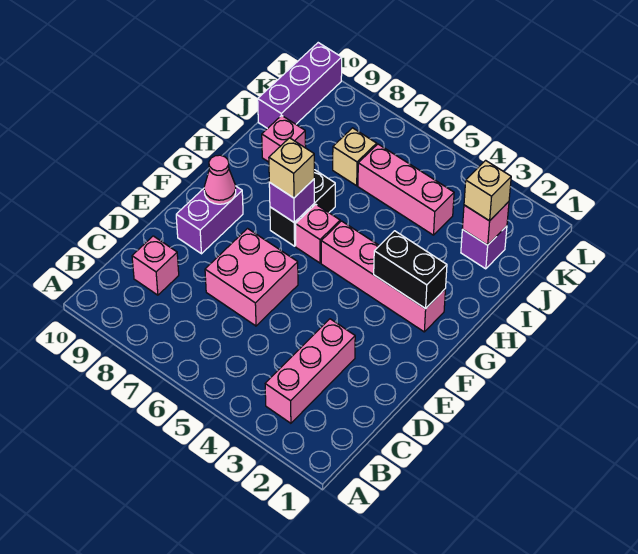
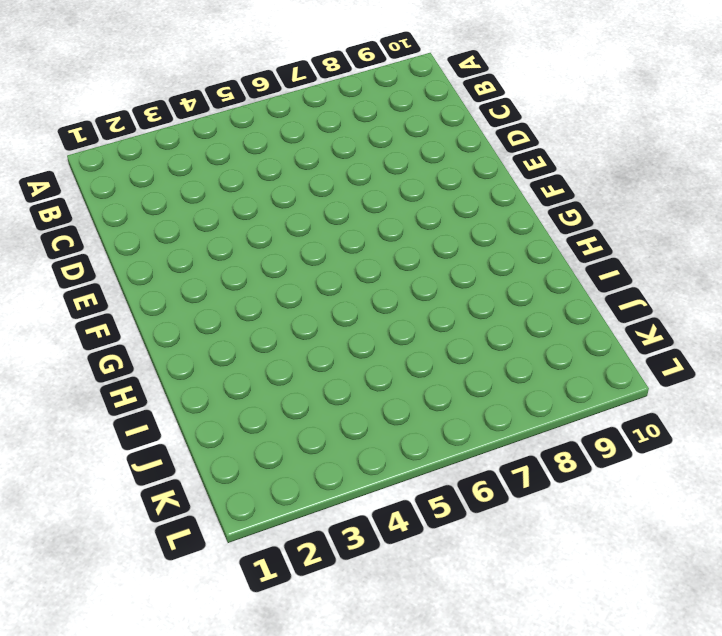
none -> pink brick B3:D3 level 1
none -> pink brick C9 level 1
none -> pink brick D6:E7 level 1

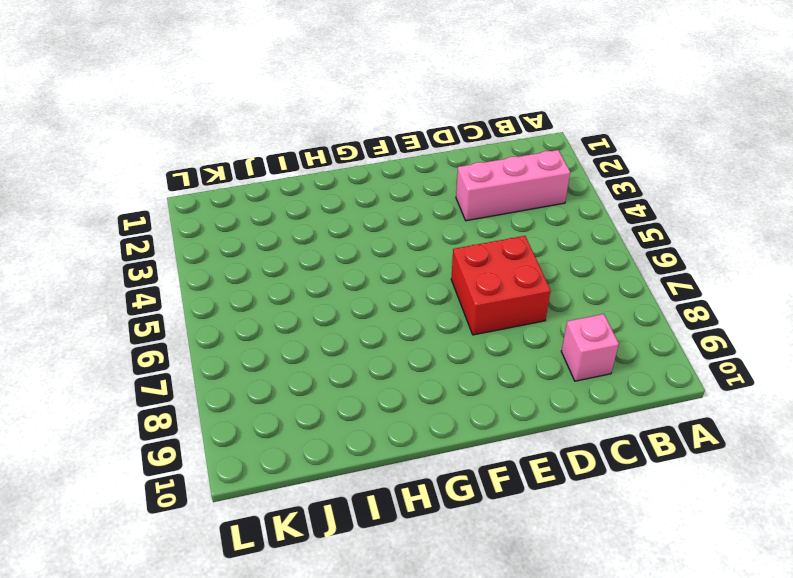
red brick D6:E7 level 1 -> pink brick D6:E7 level 1
none -> purple brick E9:F9 level 1
none -> pink brick G2:G5 level 1
none -> pink brick G6 level 1

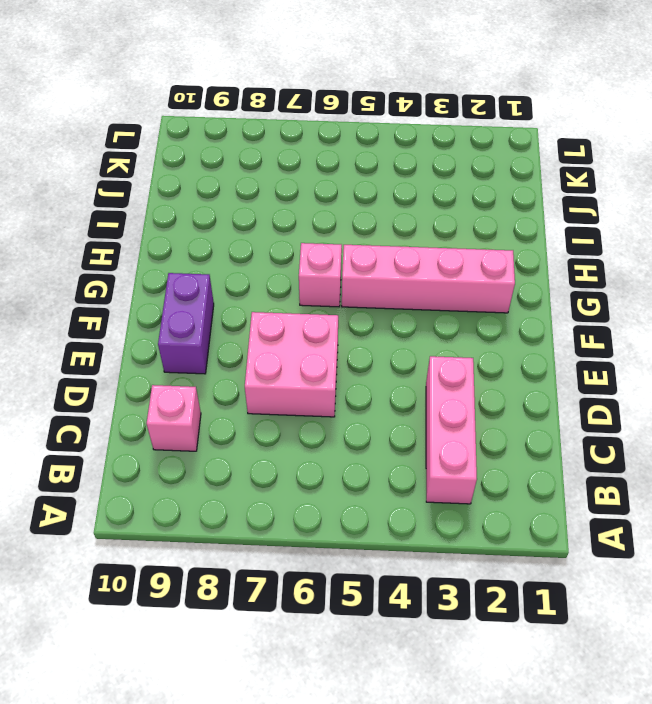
none -> black brick G7:H7 level 1
none -> pink brick I9 level 1
none -> purple brick J2 level 1

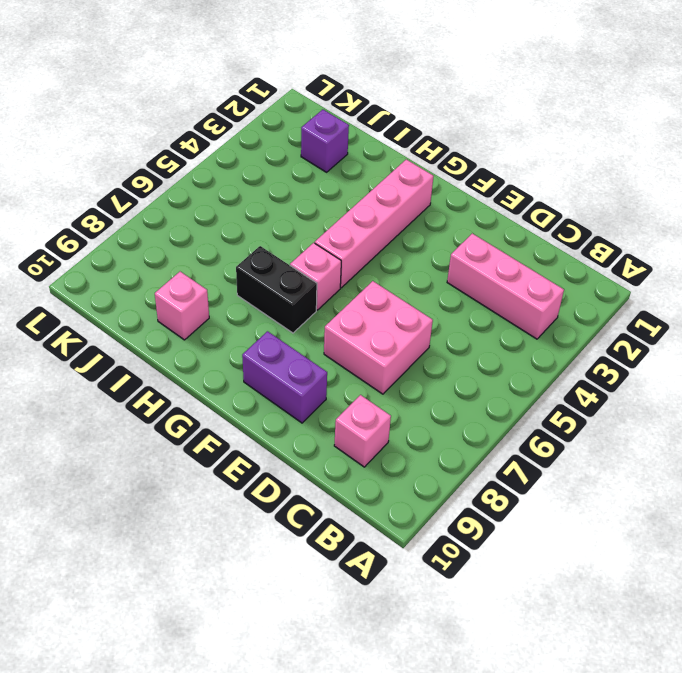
none -> pink brick J4:J6 level 1
none -> tan brick J7 level 1
none -> purple brick J10:L10 level 1

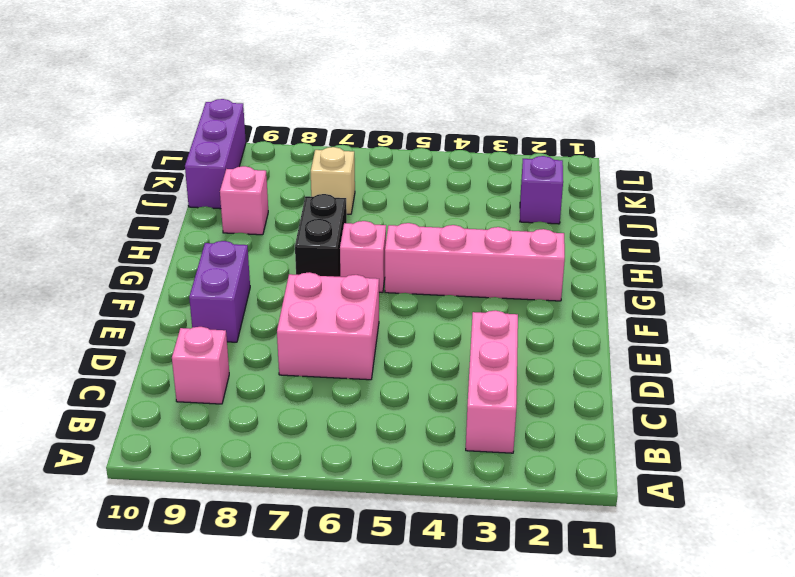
none -> pink brick J4:J6 level 1
none -> pink cone F9 level 2
none -> black brick G2:G3 level 2

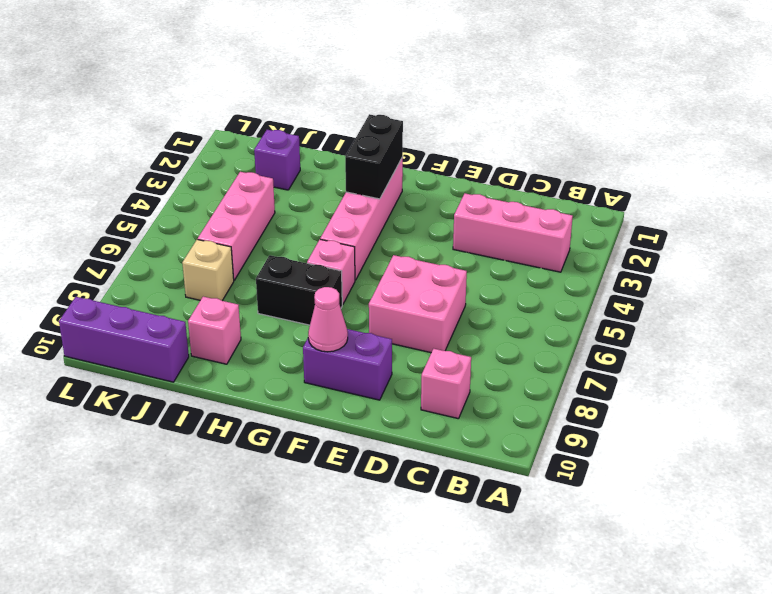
none -> purple brick G7 level 2
none -> pink brick J2 level 2
none -> tan brick G7 level 3

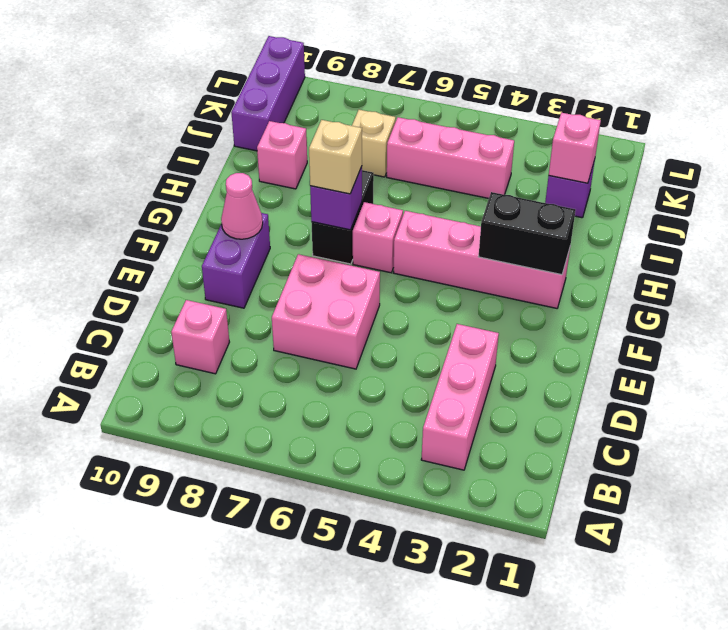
none -> tan brick J2 level 3

